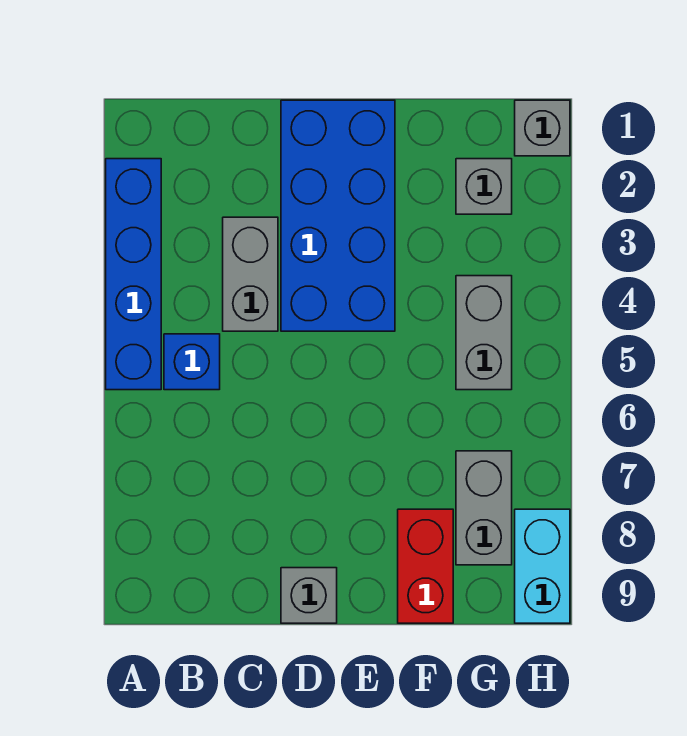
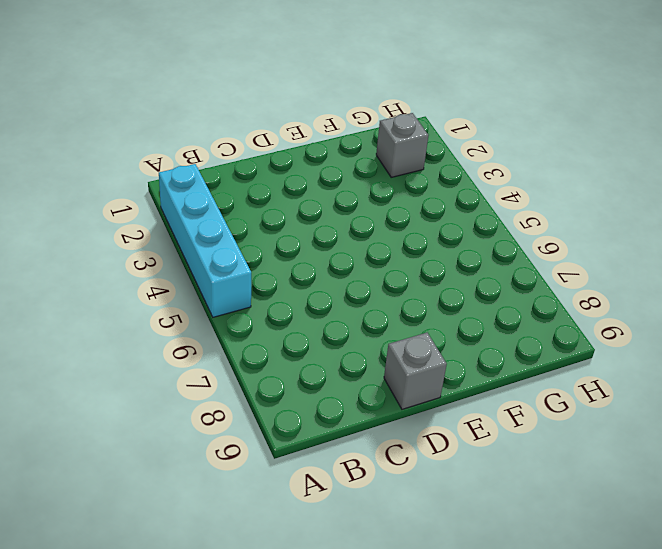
cyan brick A2:A5 level 1 -> blue brick A2:A5 level 1
none -> blue brick B5 level 1
none -> grey brick C3:C4 level 1

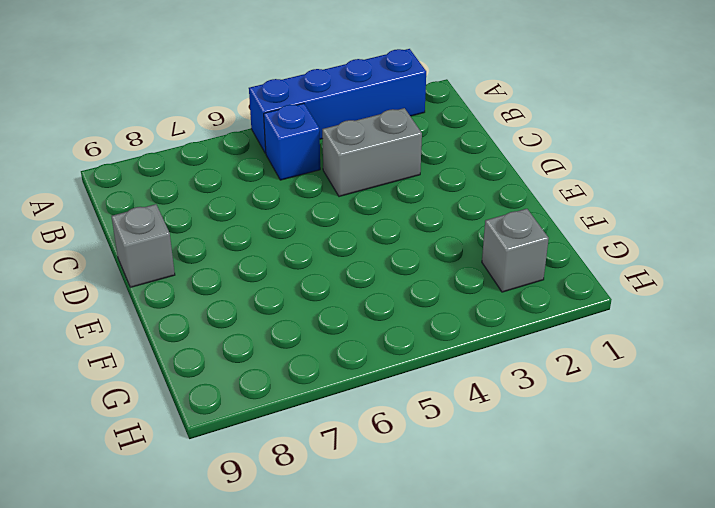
none -> blue brick D1:E4 level 1
none -> red brick F8:F9 level 1

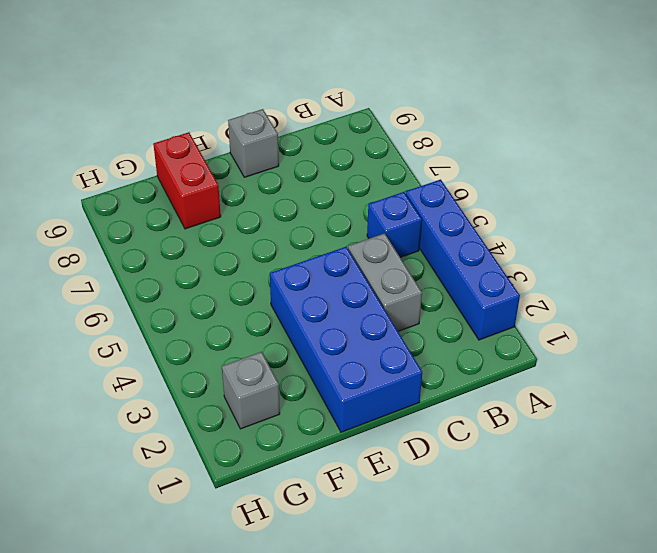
none -> grey brick G4:G5 level 1
none -> grey brick G7:G8 level 1

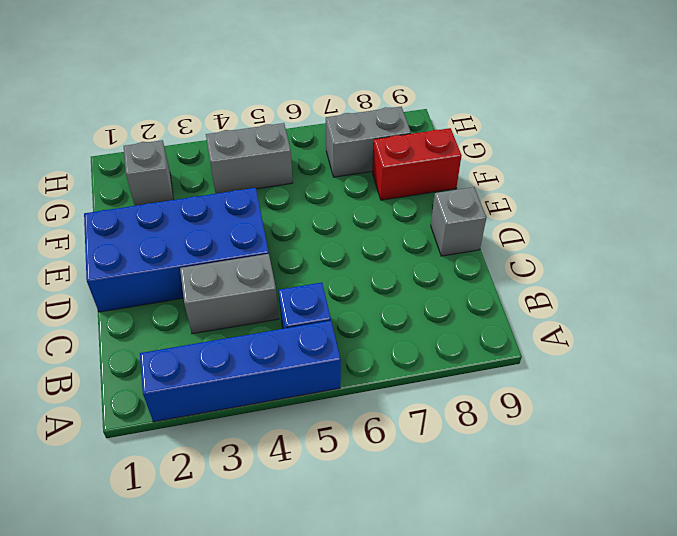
none -> grey brick H1 level 1
none -> cyan brick H8:H9 level 1

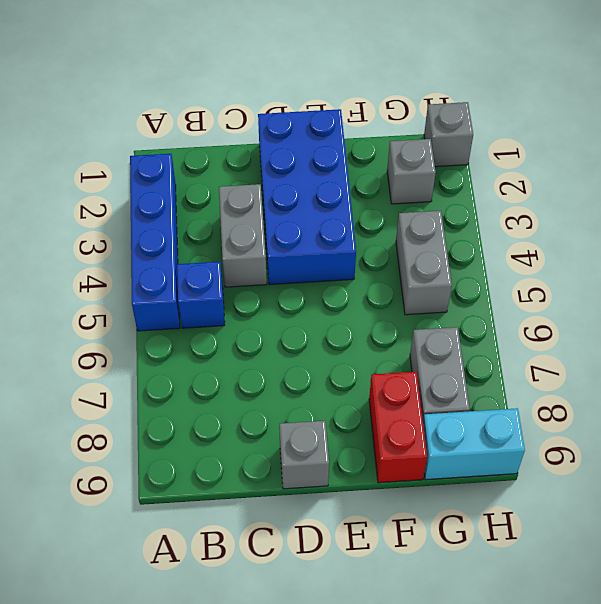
cyan brick G9:H9 level 1 -> cyan brick H8:H9 level 1

